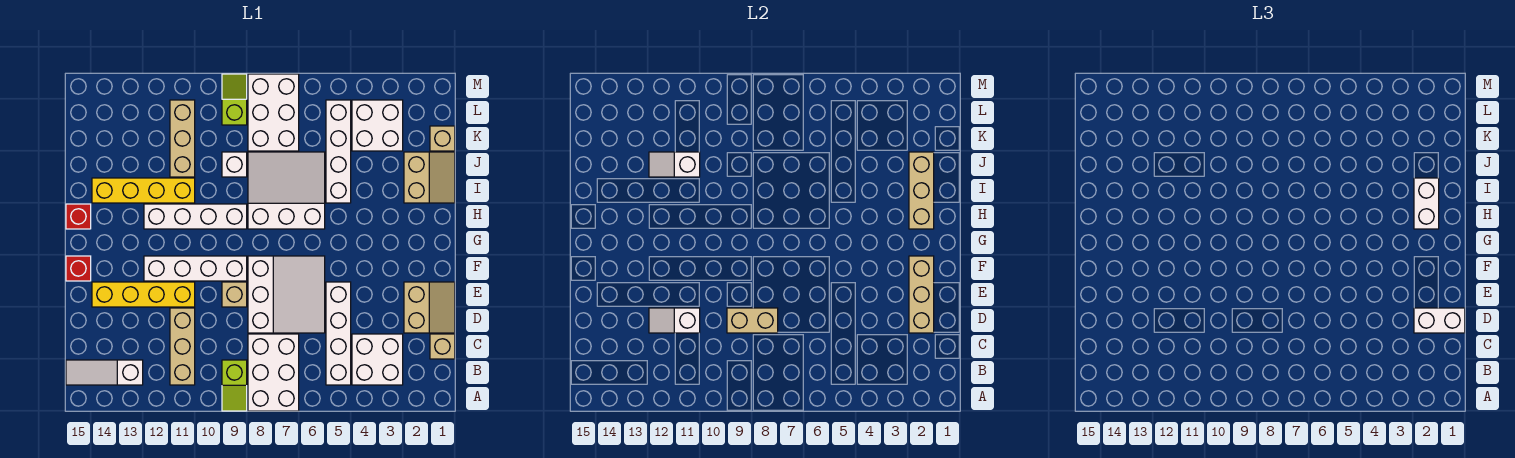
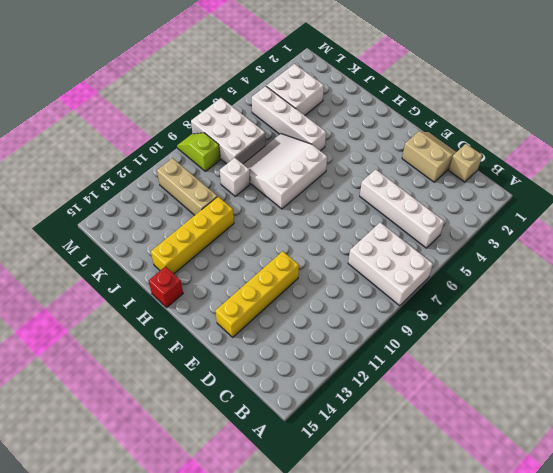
none -> lime slope A9:B9 level 1 top B
none -> white brick B3:C4 level 1
none -> tan brick B11:D11 level 1
none -> white slope B13:B15 level 1 top 13

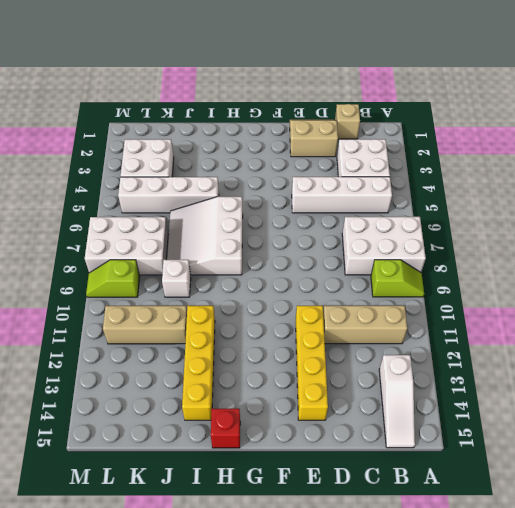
none -> white slope D6:F8 level 1 top 8
none -> tan brick E9 level 1
none -> white brick F9:F12 level 1
none -> red brick F15 level 1

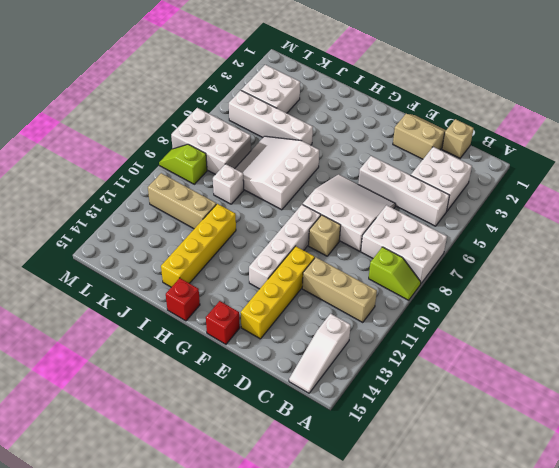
none -> white brick H9:H12 level 1
none -> tan slope I1:J2 level 1 top 2
none -> tan brick K1 level 1
none -> tan brick D2:F2 level 2

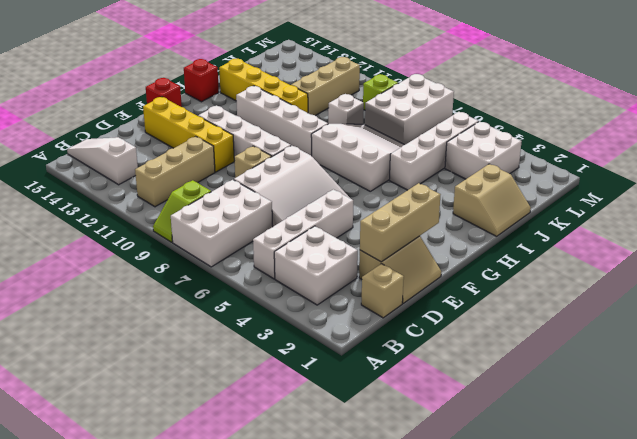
none -> tan brick K1 level 1
none -> tan brick D8:D9 level 2
none -> white slope D11:D12 level 2 top 11
none -> tan brick H2:J2 level 2

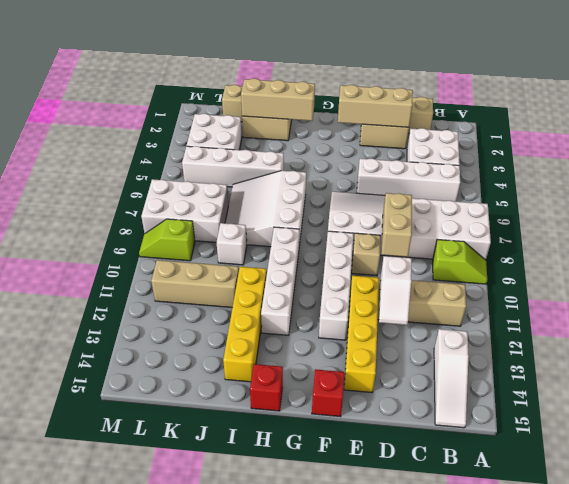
none -> white slope J11:J12 level 2 top 11
none -> white brick D1:D2 level 3
none -> white brick H2:I2 level 3

